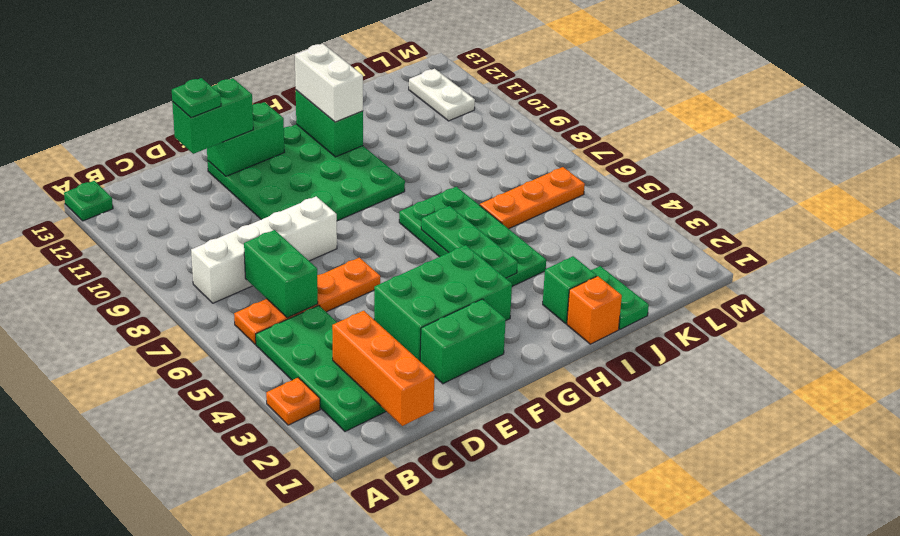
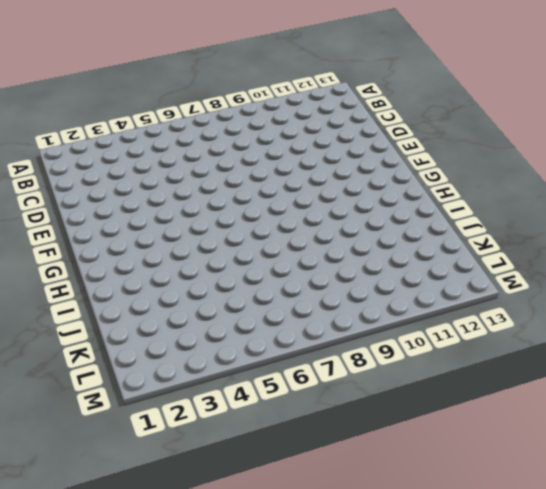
none -> orange plate A3 level 1
none -> green plate A13 level 1
none -> green plate B2:C5 level 1

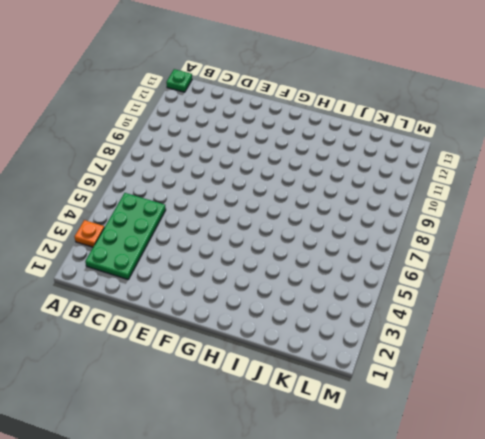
none -> orange plate B6:E6 level 1
none -> white brick B8:E8 level 1
none -> green brick E2:F2 level 1

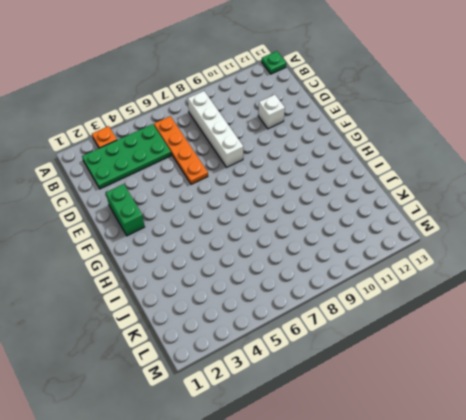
white brick D11 level 1 -> none
none -> green brick E3:G4 level 1
none -> green plate E9:H12 level 1
none -> green plate H4:I7 level 1

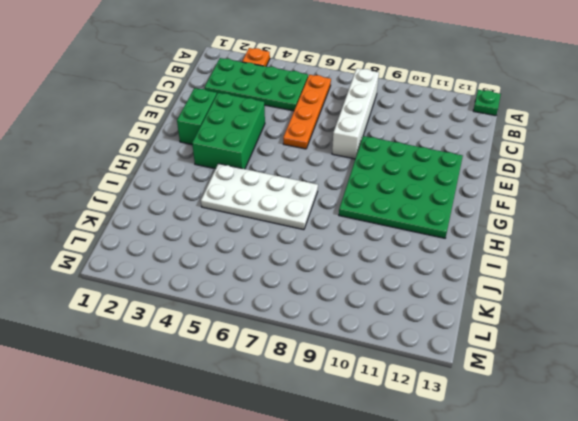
white plate H4:I7 level 1 -> green plate H4:I7 level 1
none -> orange brick I1 level 1
none -> green brick I2 level 1
none -> green plate J1:J2 level 1

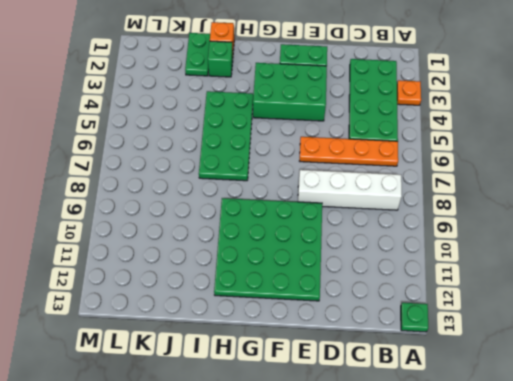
none -> orange plate J6:L6 level 1
none -> white plate L11:L12 level 1
none -> orange brick C1:C3 level 2

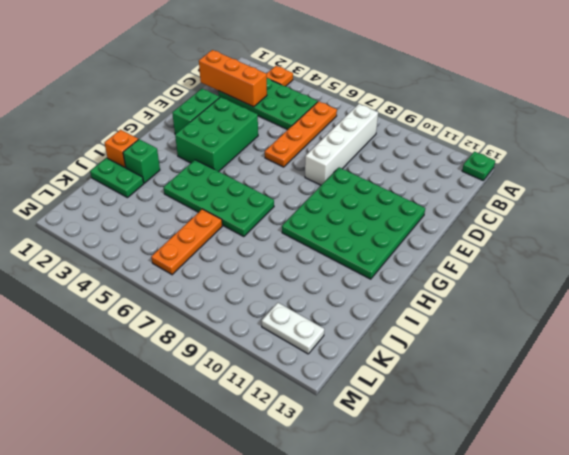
none -> green brick C6:C7 level 2
none -> green brick E12:F12 level 2
none -> green plate H4:H6 level 2

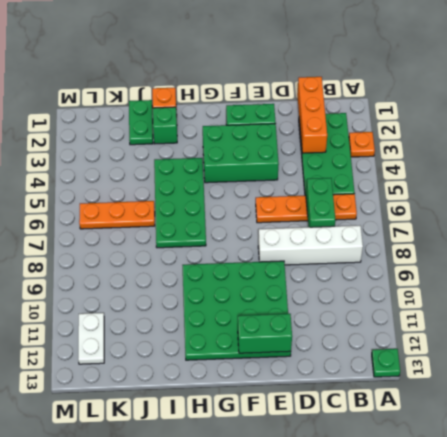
none -> green plate H4:H6 level 2
none -> green brick H11:H12 level 2
none -> green brick D12:E12 level 3

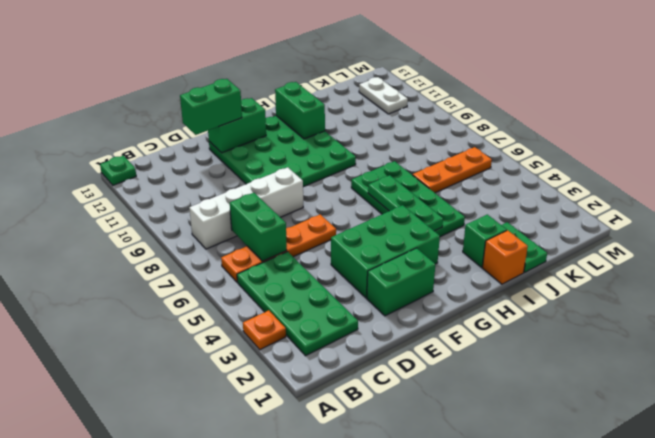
none -> orange brick C1:C3 level 2
none -> white brick H11:H12 level 3
none -> green plate D12 level 4

